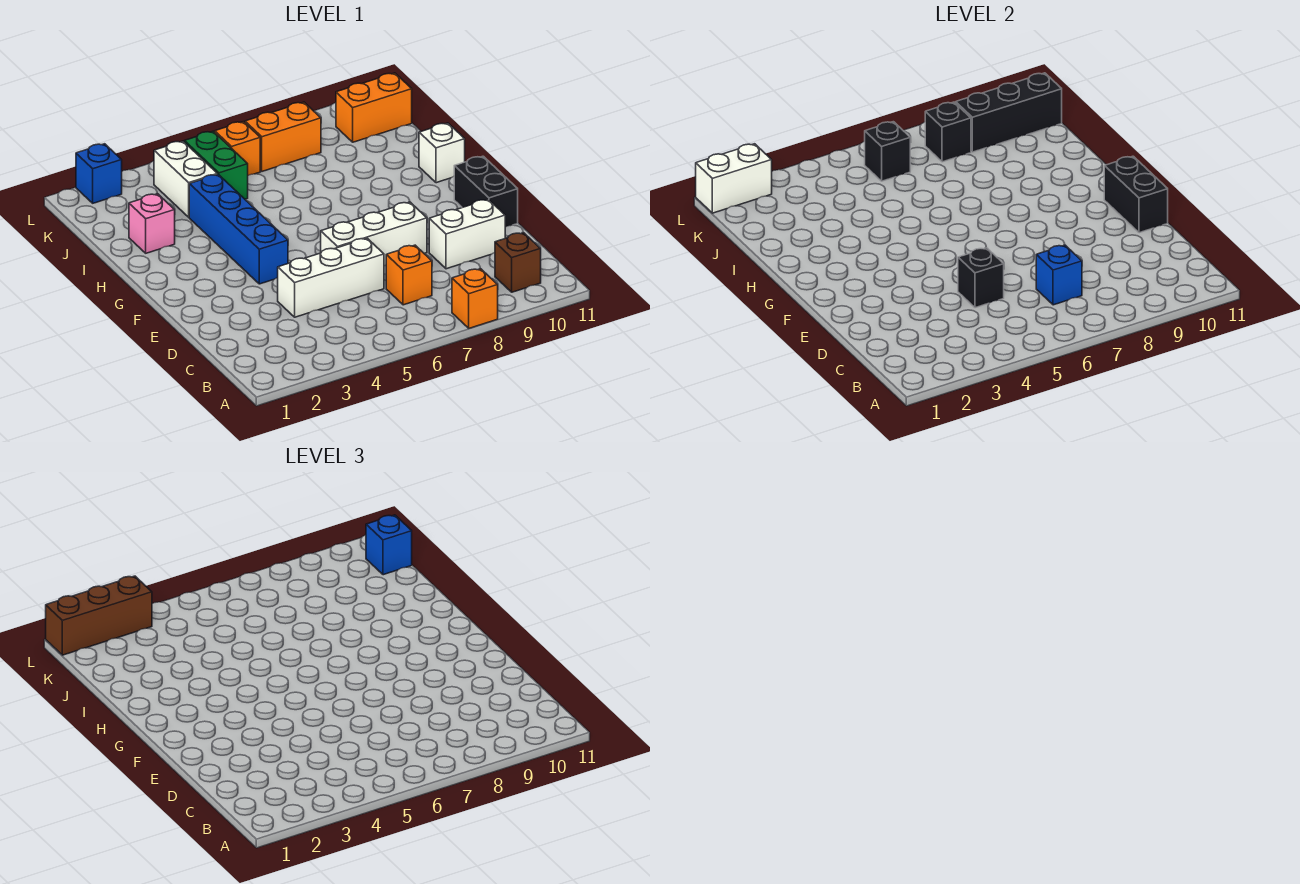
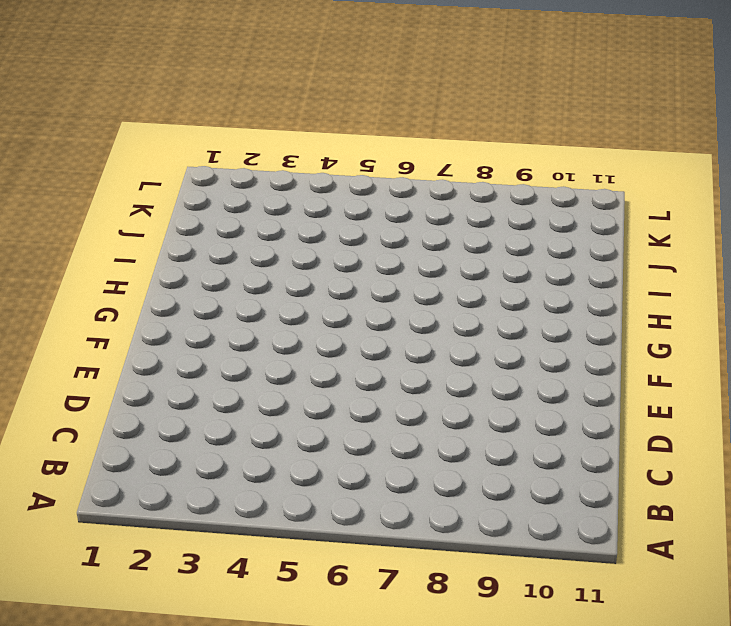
none -> orange brick A8 level 1
none -> brown brick B10 level 1
none -> orange brick C7 level 1

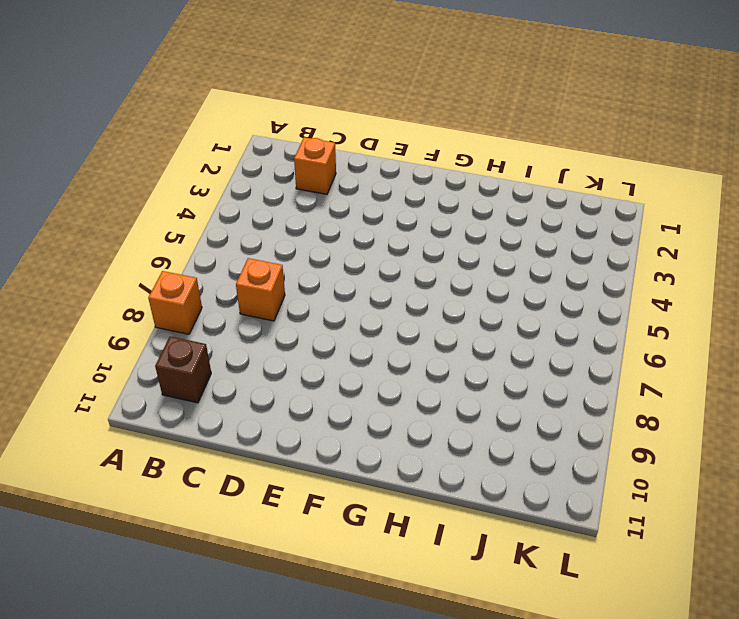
orange brick C2 level 1 -> orange brick K6 level 1
none -> white brick D4:D6 level 1
none -> white brick D9:D10 level 1
none -> white brick E6:E8 level 1

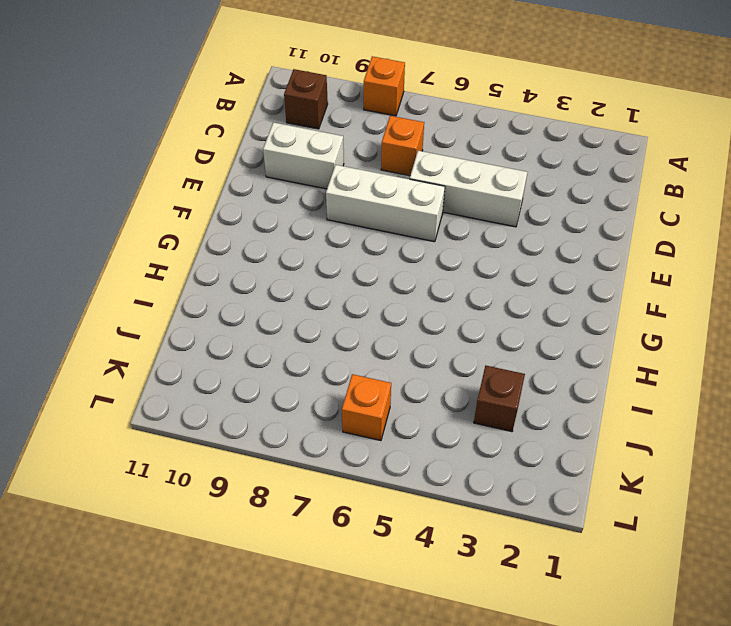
brown brick J3 level 1 -> none
none -> black brick E11:F11 level 1
none -> blue brick F4:I4 level 1
none -> white brick H11 level 1

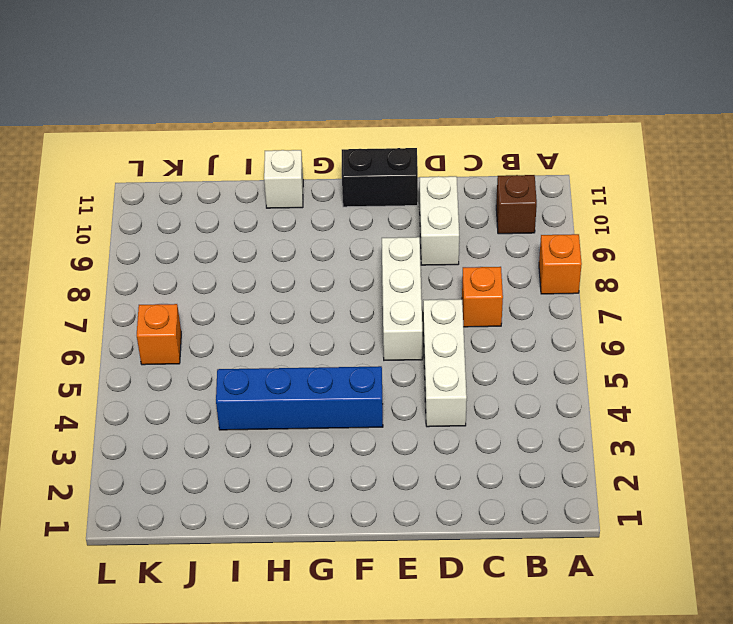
none -> pink brick I2 level 1
none -> white brick J4:K4 level 1
none -> green brick J5:K5 level 1

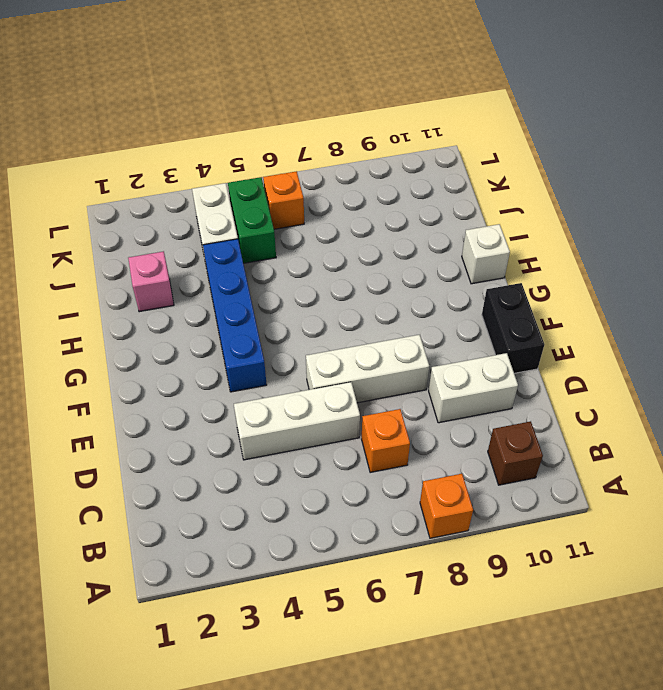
none -> orange brick K7:K8 level 1
none -> orange brick K10:K11 level 1
none -> blue brick L2 level 1

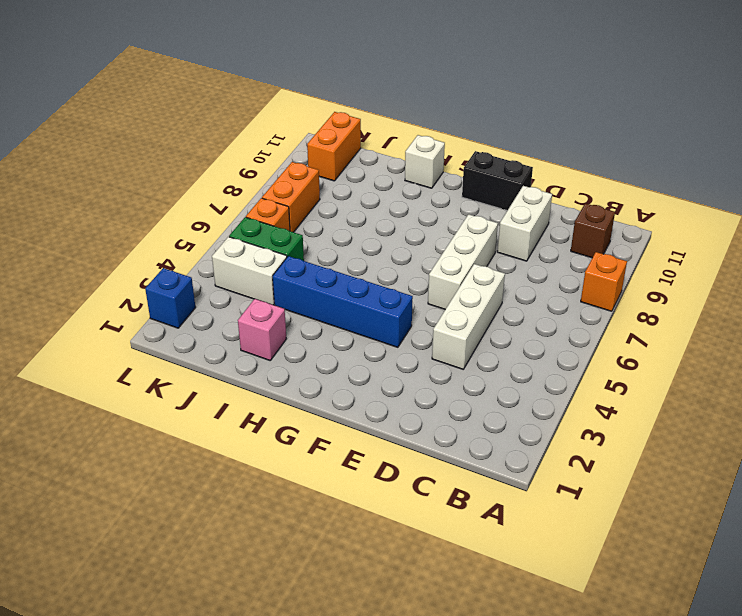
none -> orange brick C7 level 1
none -> blue brick C7 level 2
none -> black brick D5 level 2

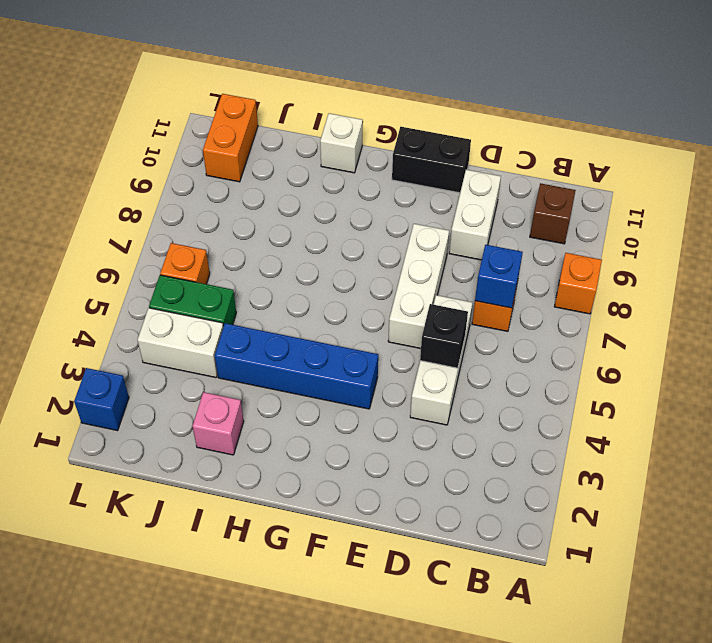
none -> orange brick K7:K8 level 1
none -> black brick E11:F11 level 2
none -> black brick K6 level 2

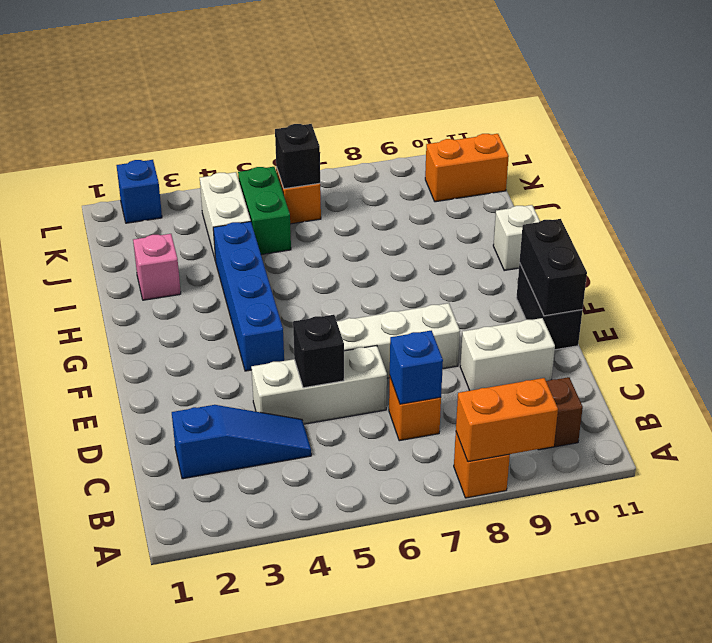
orange brick A8:A9 level 2 -> orange brick K7:K8 level 1
blue slope C2:C4 level 1 top 2 -> none
none -> black brick K8 level 2
none -> black brick K9:K11 level 2
none -> white brick L1:L2 level 2

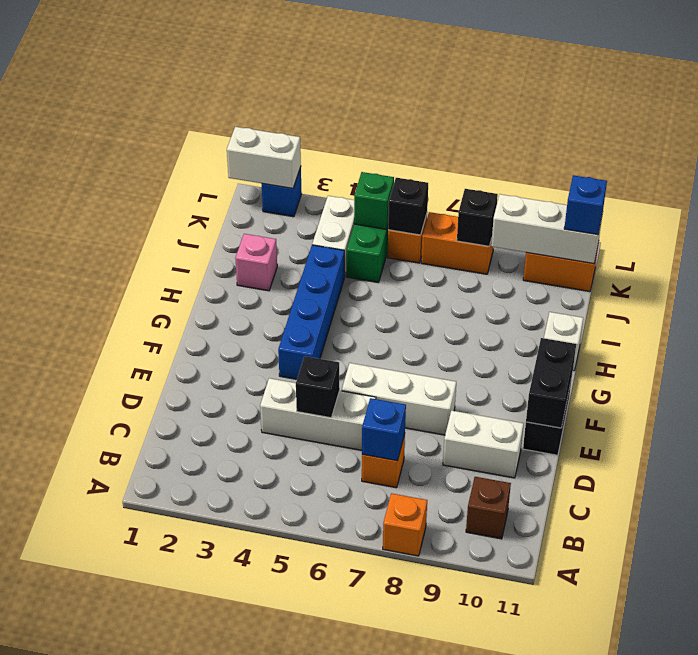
green brick K5 level 2 -> none
white brick K9:K11 level 2 -> black brick K9:K11 level 2
none -> brown brick L1:L3 level 3

